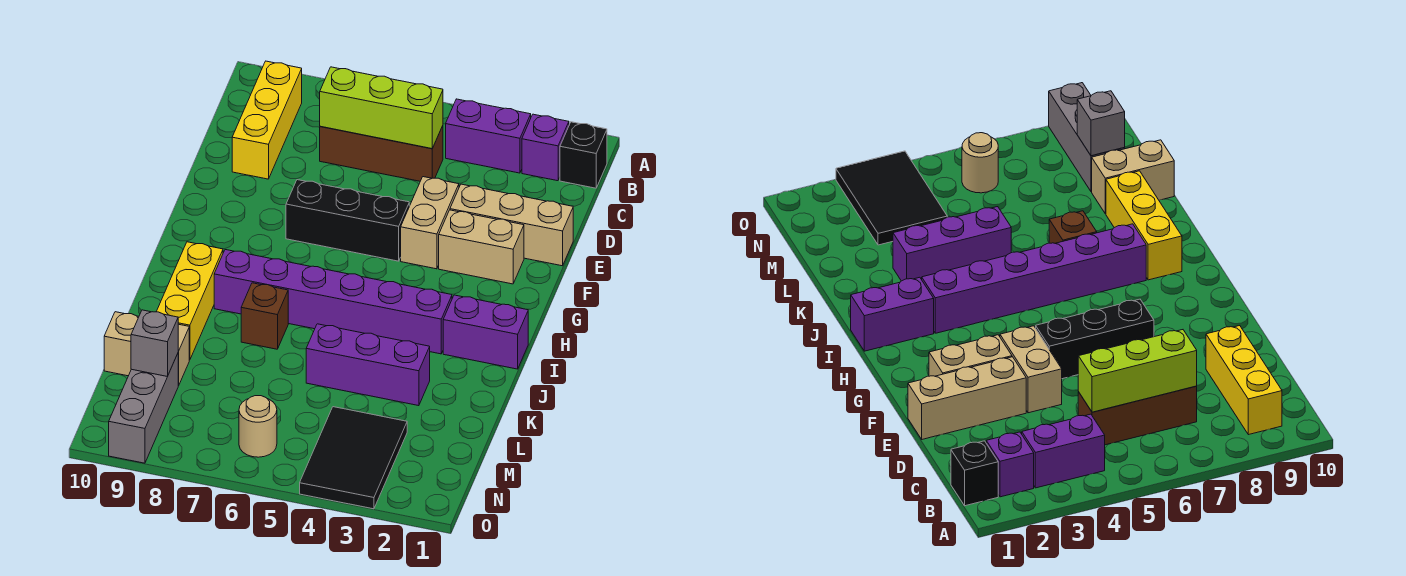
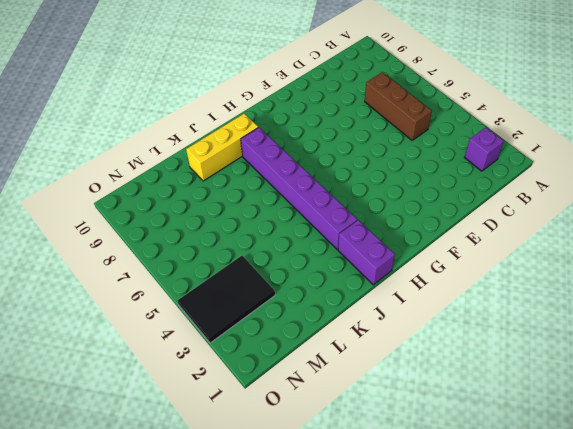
none -> black brick B1 level 1
none -> purple brick B3:B4 level 1
none -> yellow brick B9:D9 level 1

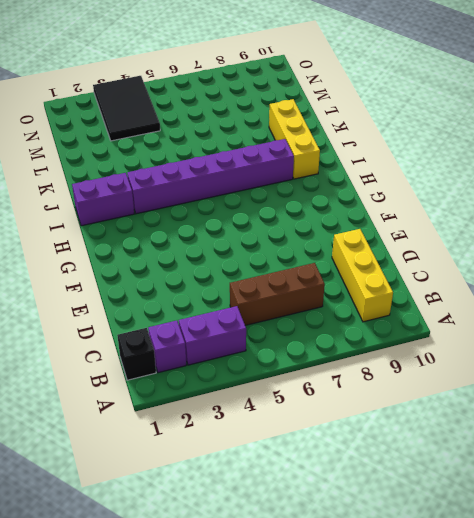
none -> tan brick E1:E3 level 1
none -> tan brick E4:F4 level 1
none -> tan brick F2:F3 level 1

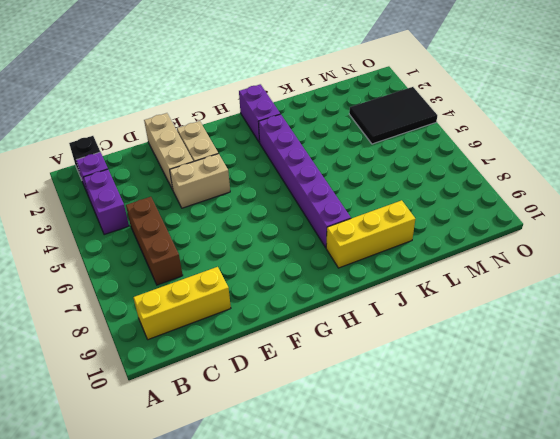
none -> black brick F5:F7 level 1
none -> brown brick J7 level 1
none -> purple brick K3:K5 level 1

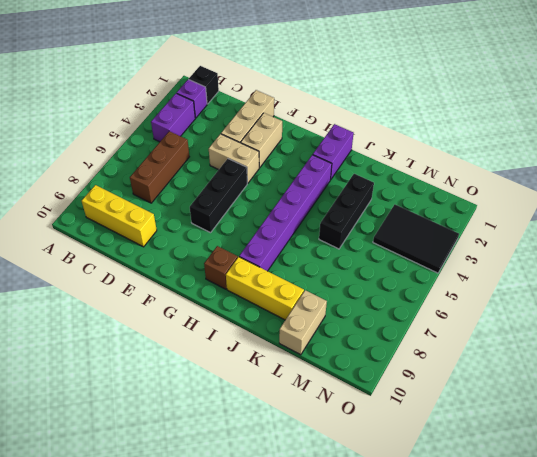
brown brick H9 level 1 -> brown brick J7 level 1
black brick K3:K5 level 1 -> purple brick K3:K5 level 1
none -> grey brick M9:O9 level 1
none -> tan round brick N6 level 1
none -> lime brick C5:C7 level 2

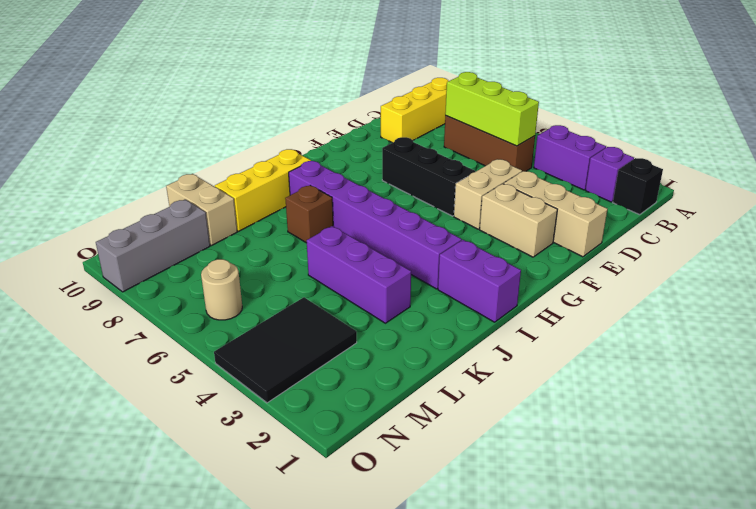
none -> grey brick M9 level 2

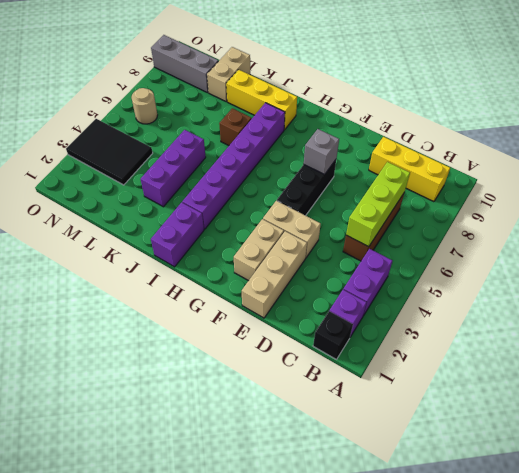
grey brick F7 level 2 -> grey brick M9 level 2

